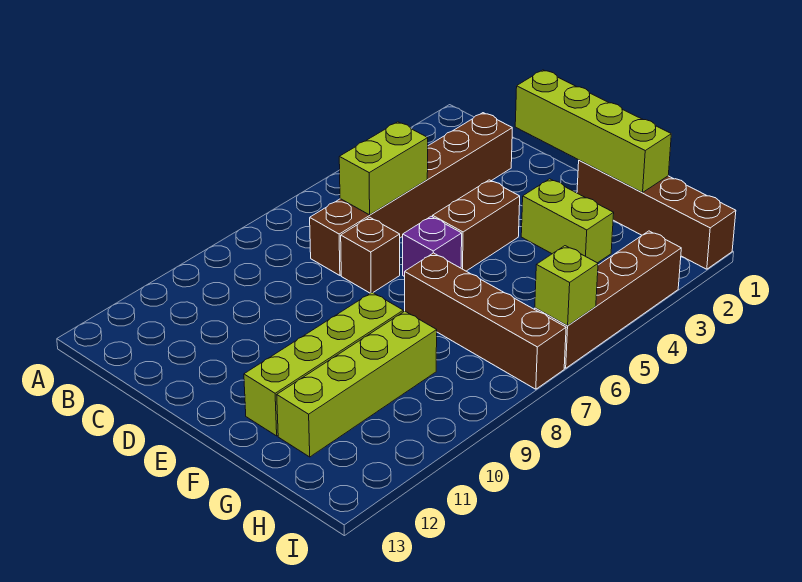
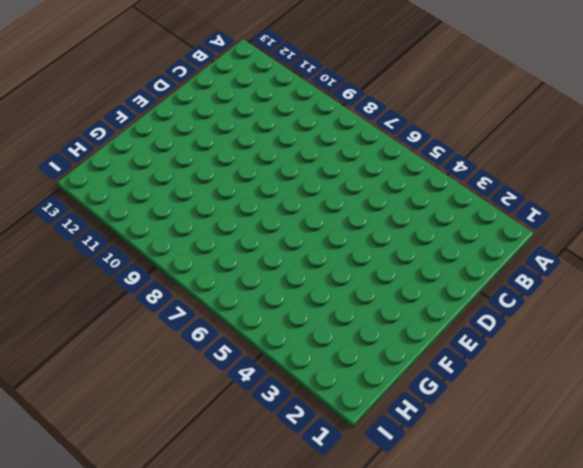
none -> brown brick C2:C7 level 1
none -> brown brick D7 level 1
none -> brown brick E4:E5 level 1

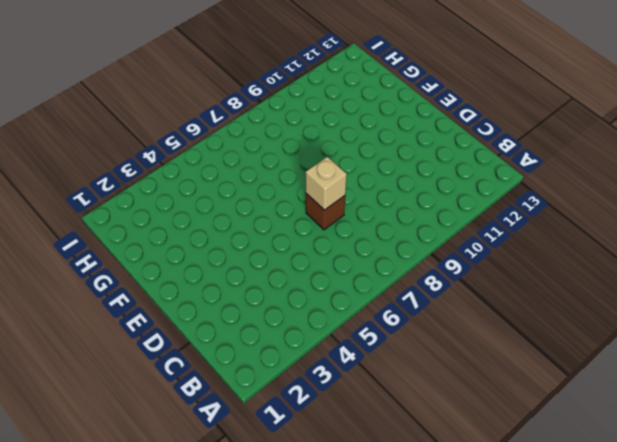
tan brick D7 level 2 -> none
none -> brown brick C2:C7 level 1
none -> brown brick E4:E5 level 1
none -> purple brick E6 level 1

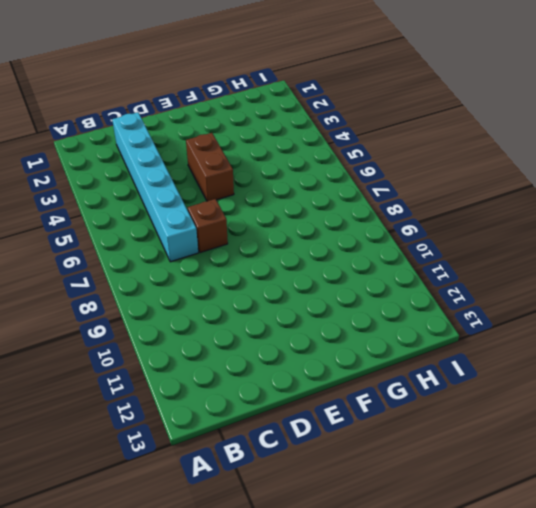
cyan brick C2:C7 level 1 -> brown brick C2:C7 level 1
none -> purple brick E6 level 1
none -> brown brick F1:I1 level 1
none -> lime brick F3:G3 level 1

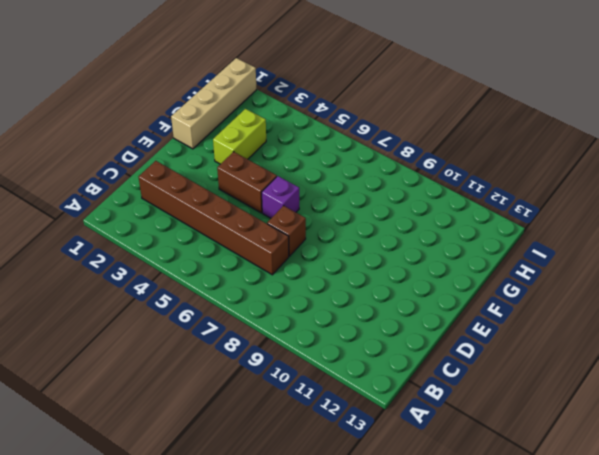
tan brick F1:I1 level 1 -> brown brick F1:I1 level 1
none -> brown brick F7:I7 level 1
none -> lime brick F9:F12 level 1
none -> lime brick G9:G12 level 1

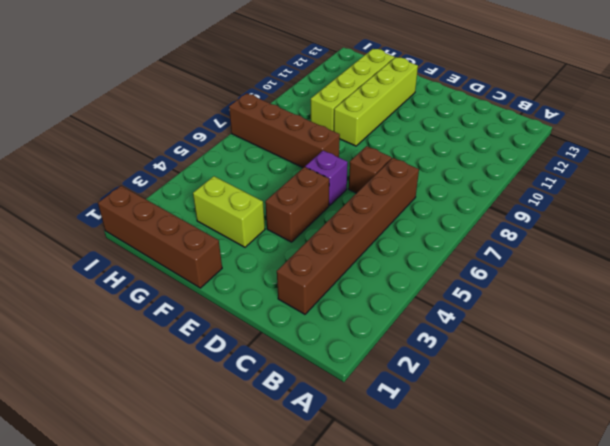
none -> brown brick I3:I6 level 1
none -> lime brick C5:C6 level 2
none -> lime brick D1:G1 level 2

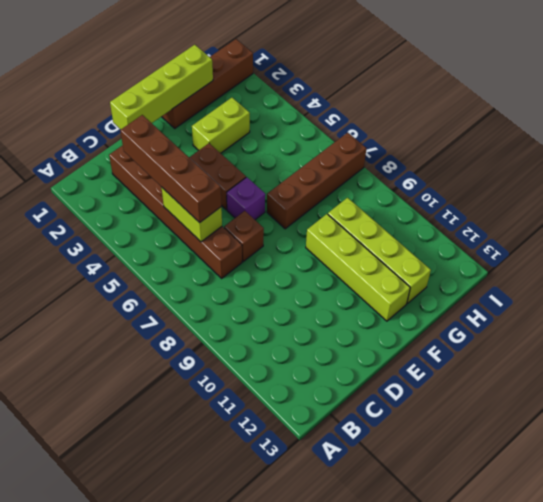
brown brick C3:C6 level 3 -> brown brick I3:I6 level 1
none -> lime brick I6 level 2

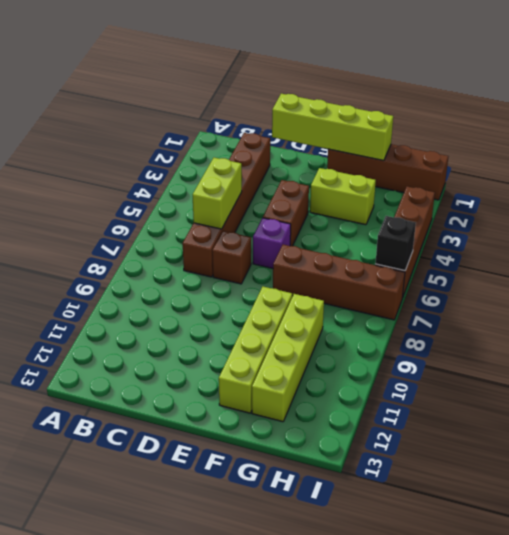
black brick I6 level 2 -> lime brick I6 level 2

